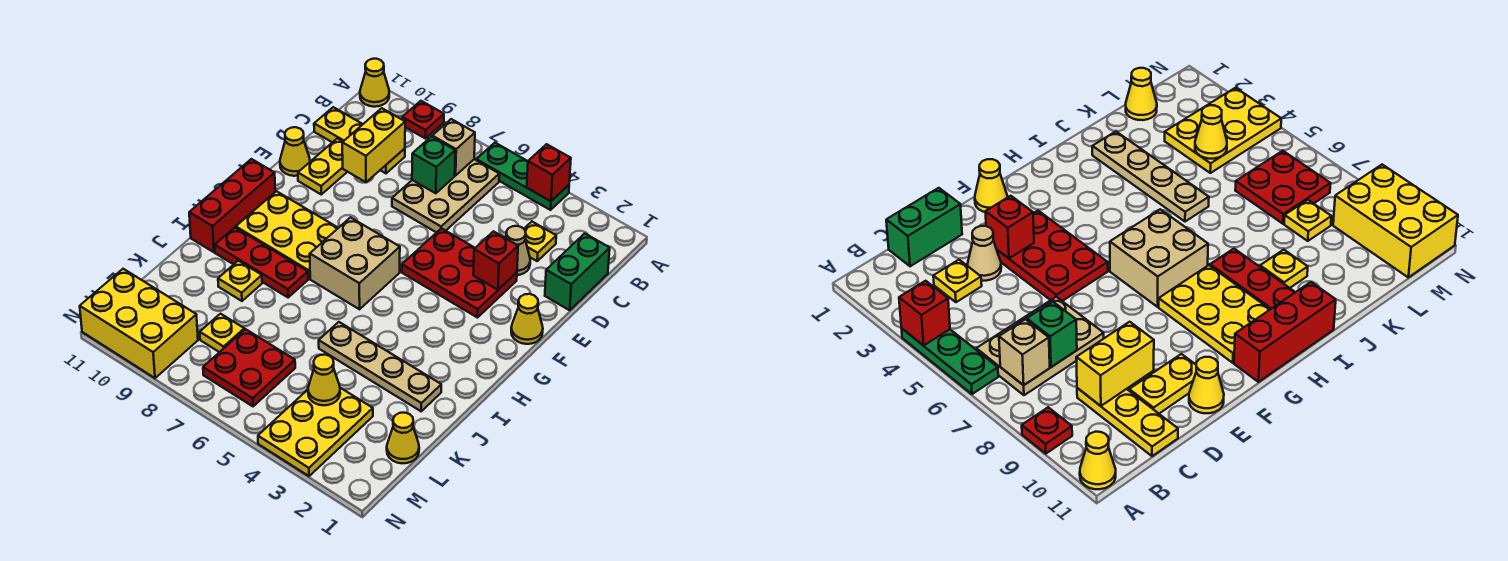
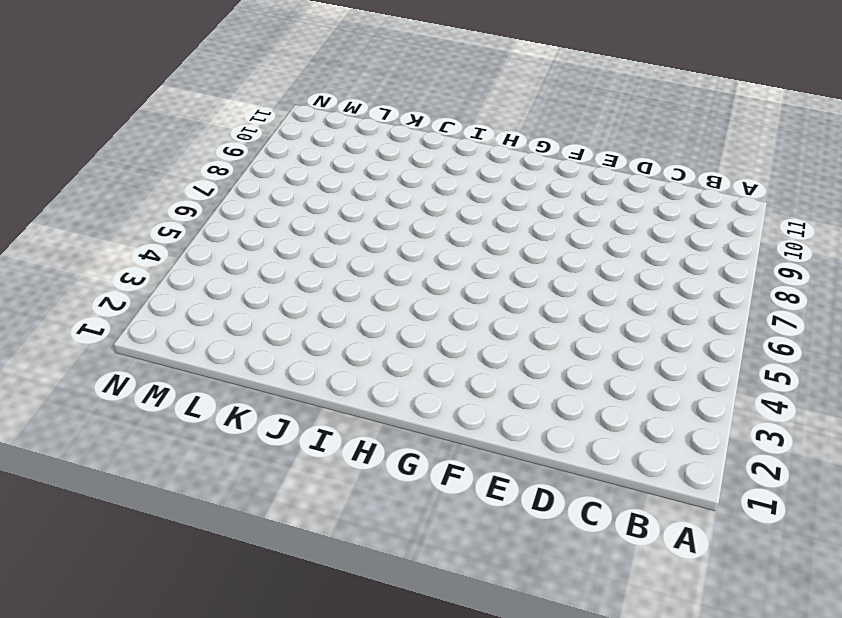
none -> green plate A4:A6 level 1
none -> red plate A9 level 1
none -> yellow cone A11 level 1

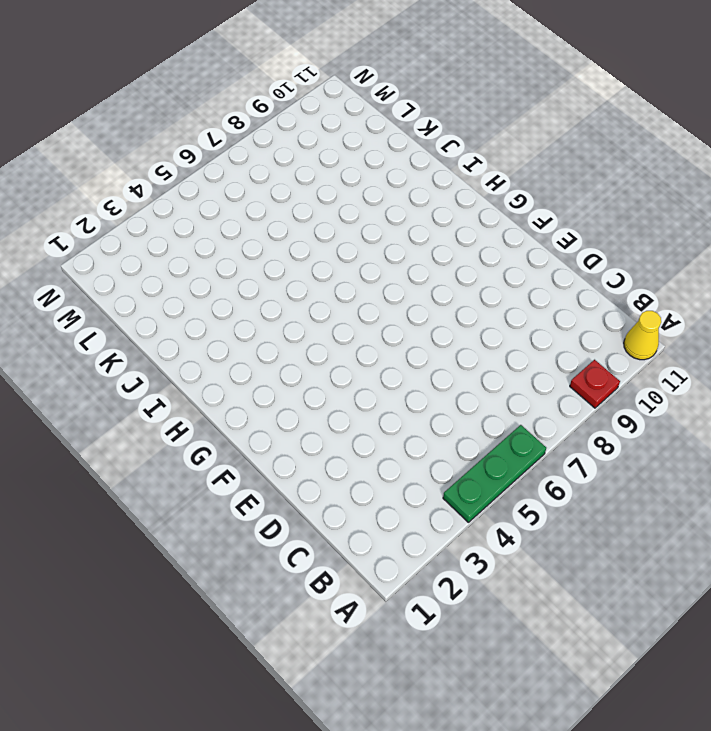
none -> tan plate B6:D7 level 1
none -> green brick C1:D1 level 1
none -> yellow plate C3 level 1

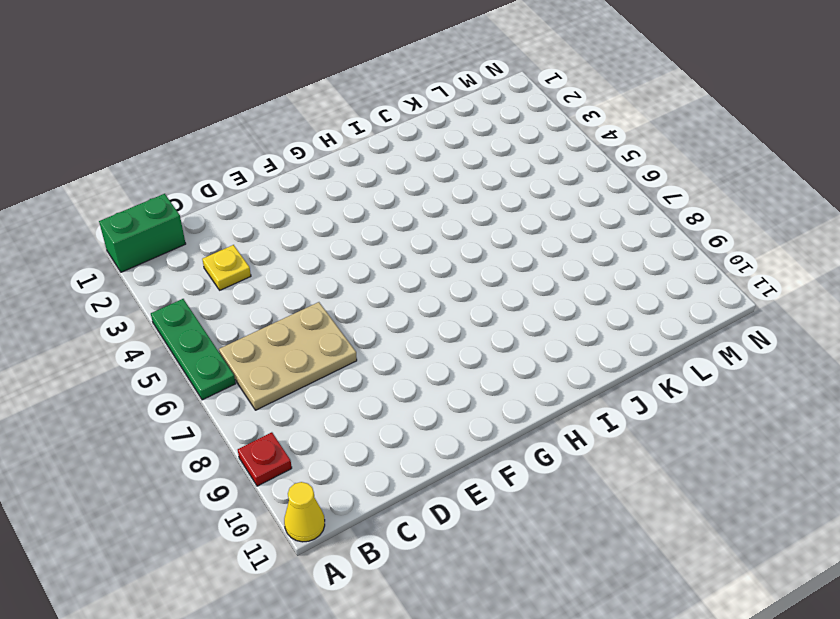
green brick A1:B1 level 1 -> green brick C1:D1 level 1
none -> yellow plate C9:C11 level 1
none -> tan cone D3 level 1
none -> yellow plate D10:E10 level 1

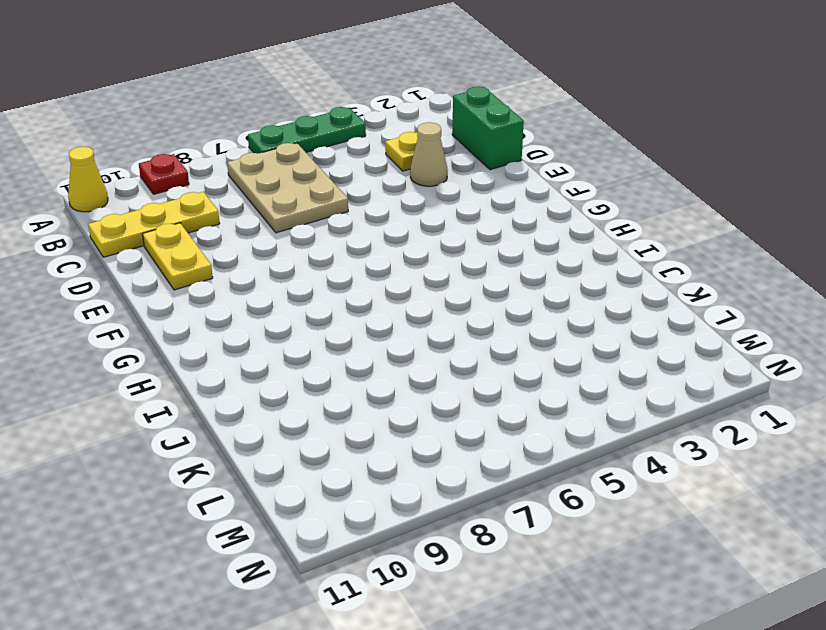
none -> red plate E3:F5 level 1
none -> yellow cone E11 level 1
none -> yellow cone F1 level 1

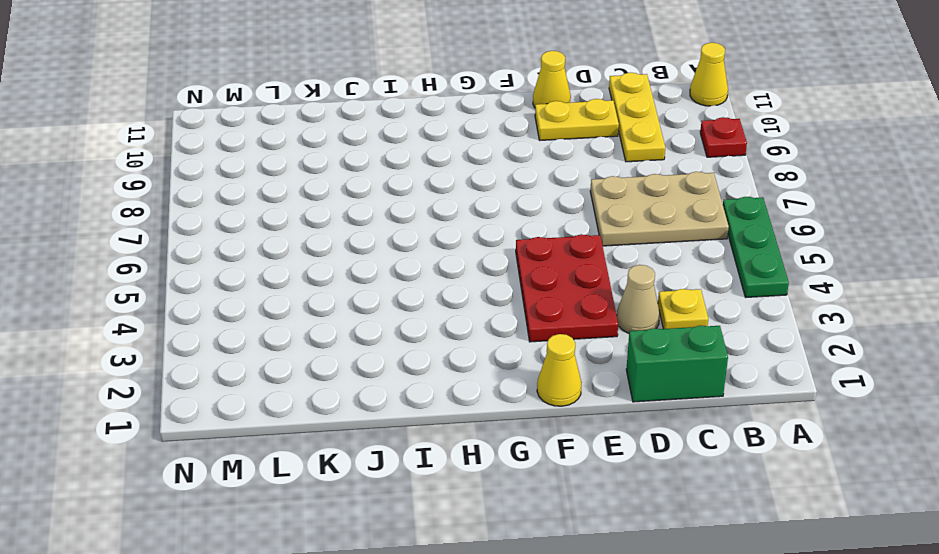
none -> tan brick G6:H7 level 1
none -> yellow plate G8:H10 level 1
none -> red brick G11:I11 level 1

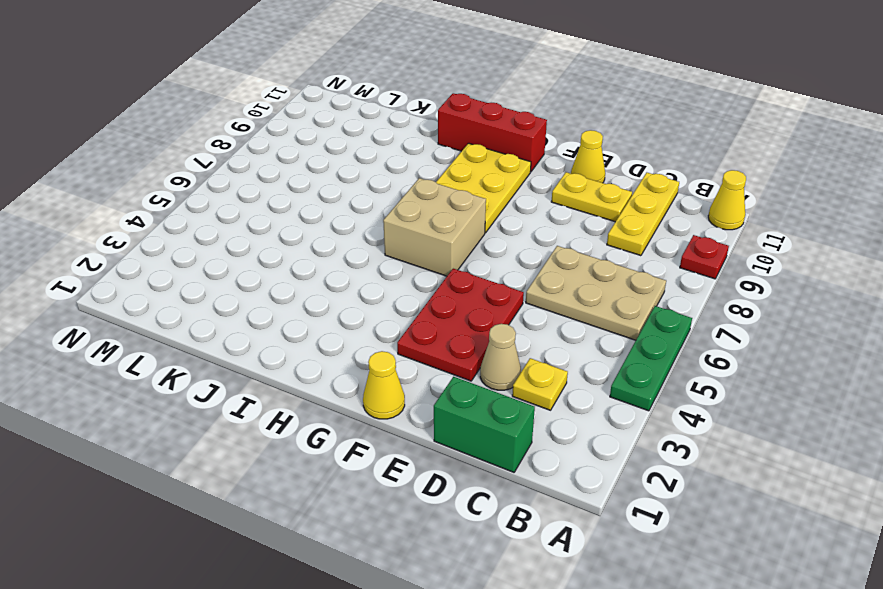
none -> red plate I8:I10 level 1
none -> tan plate J2:J5 level 1
none -> yellow plate J9 level 1

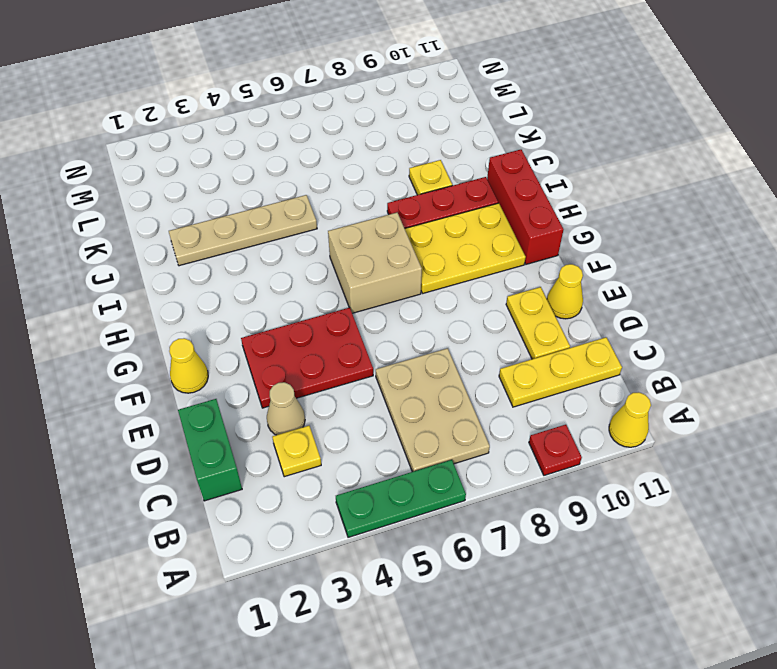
none -> yellow cone L1 level 1
none -> yellow plate L3:N4 level 1
none -> red plate L6:M7 level 1

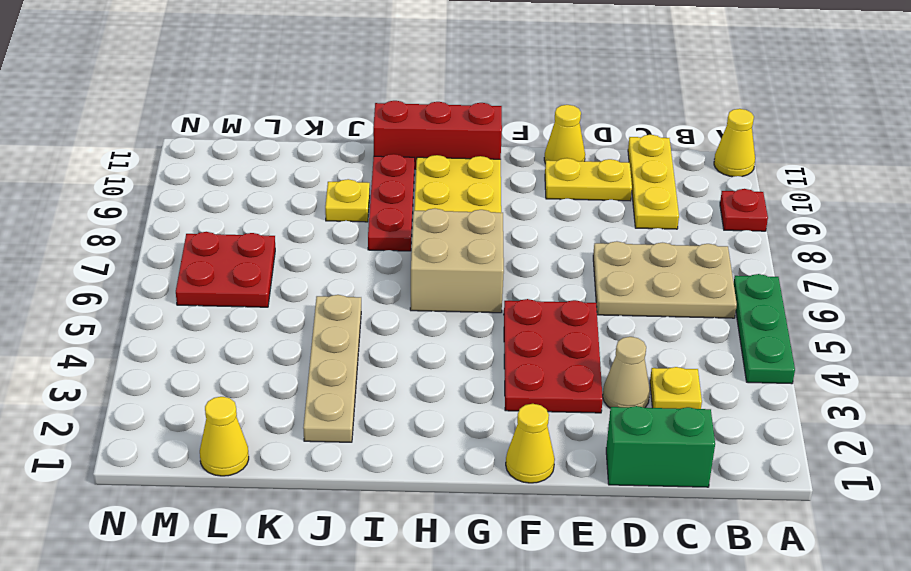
none -> yellow plate L3:N4 level 1
none -> yellow plate L8 level 1
none -> yellow brick M9:N11 level 1

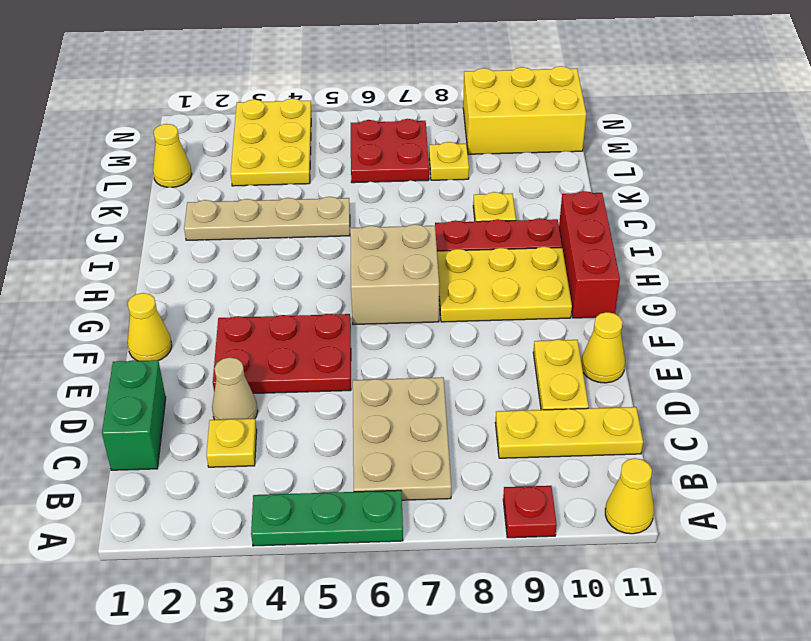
none -> red brick A4 level 2
none -> tan brick B7 level 2
none -> green brick C7 level 2

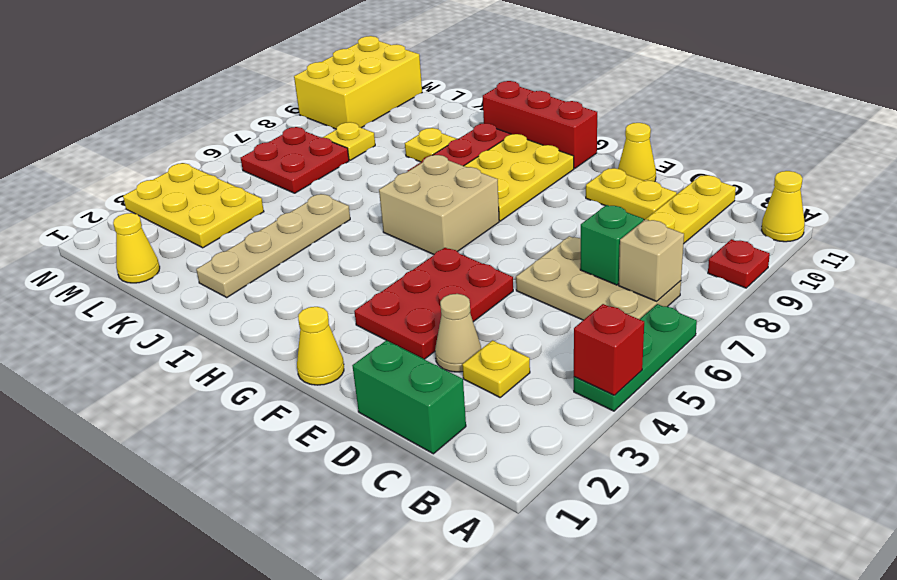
none -> yellow brick C9:D9 level 2
none -> red brick E3 level 2
none -> yellow cone L4 level 2

